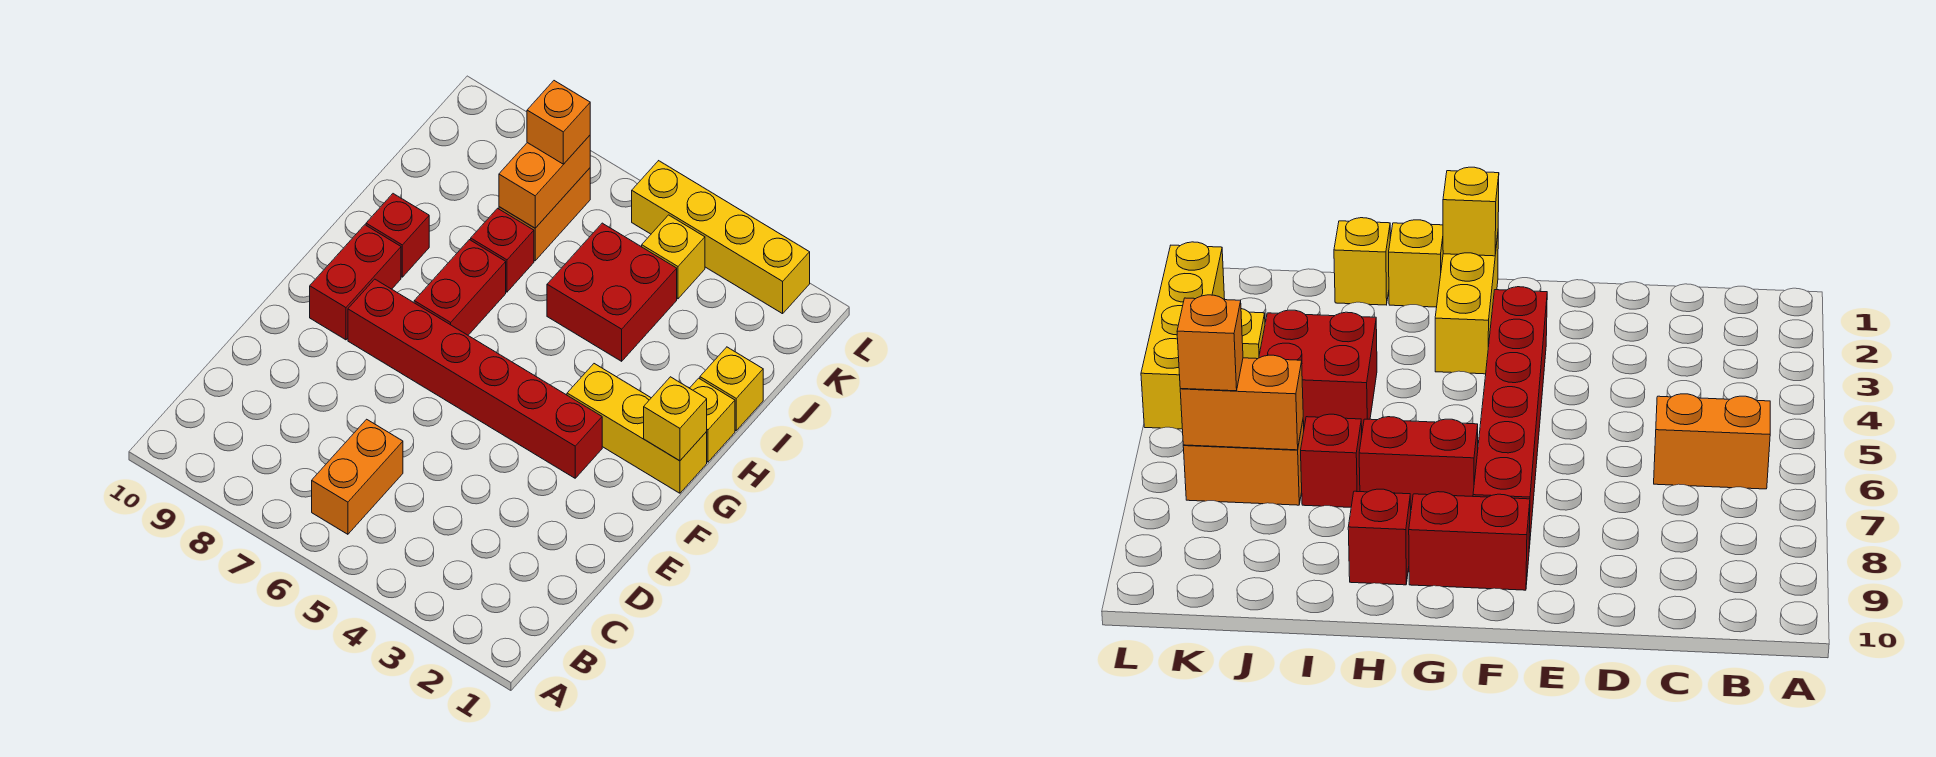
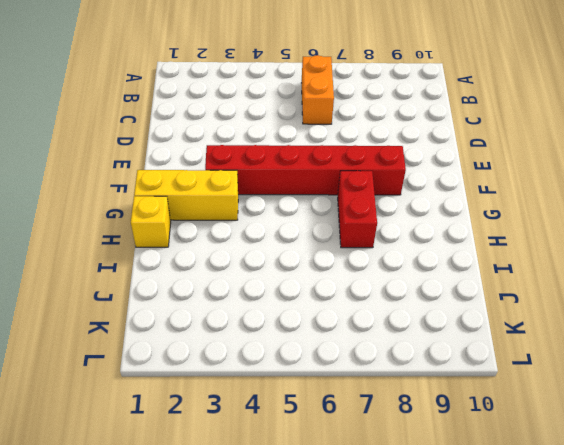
none -> red brick F9:G9 level 1
none -> red brick H9 level 1
none -> yellow brick I1 level 1

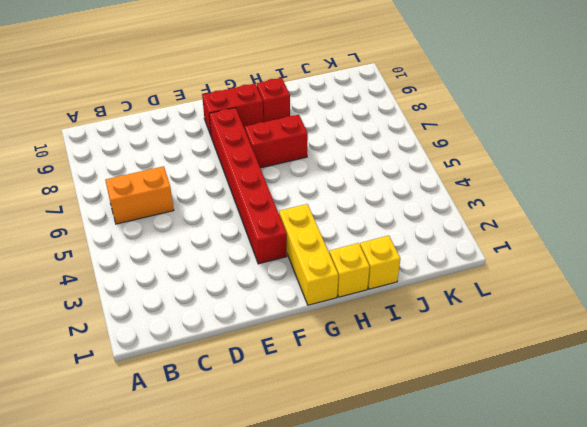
none -> red brick I4:J5 level 1
none -> red brick I7 level 1
none -> orange brick J7:K7 level 1

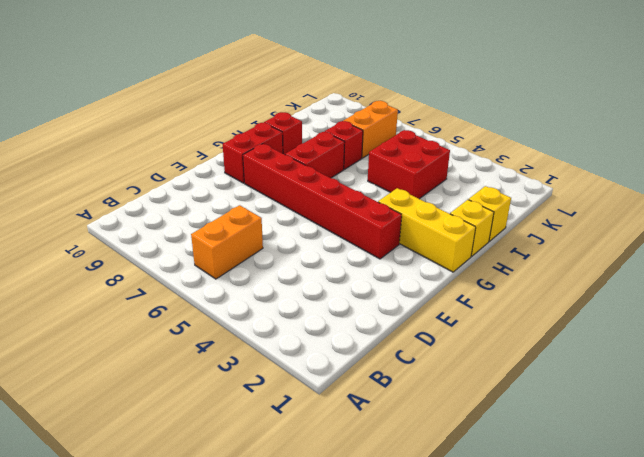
none -> yellow brick K4 level 1
none -> yellow brick L2:L5 level 1
none -> yellow brick G1 level 2

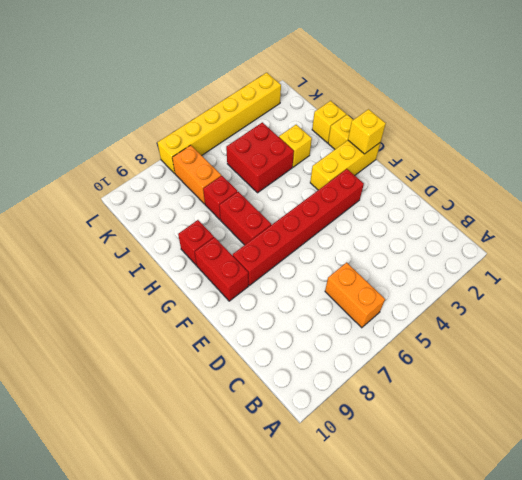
yellow brick I3 level 1 -> yellow brick K4 level 1
yellow brick L2:L7 level 1 -> yellow brick L2:L5 level 1
none -> orange brick J7:K7 level 2
none -> orange brick K7 level 3

